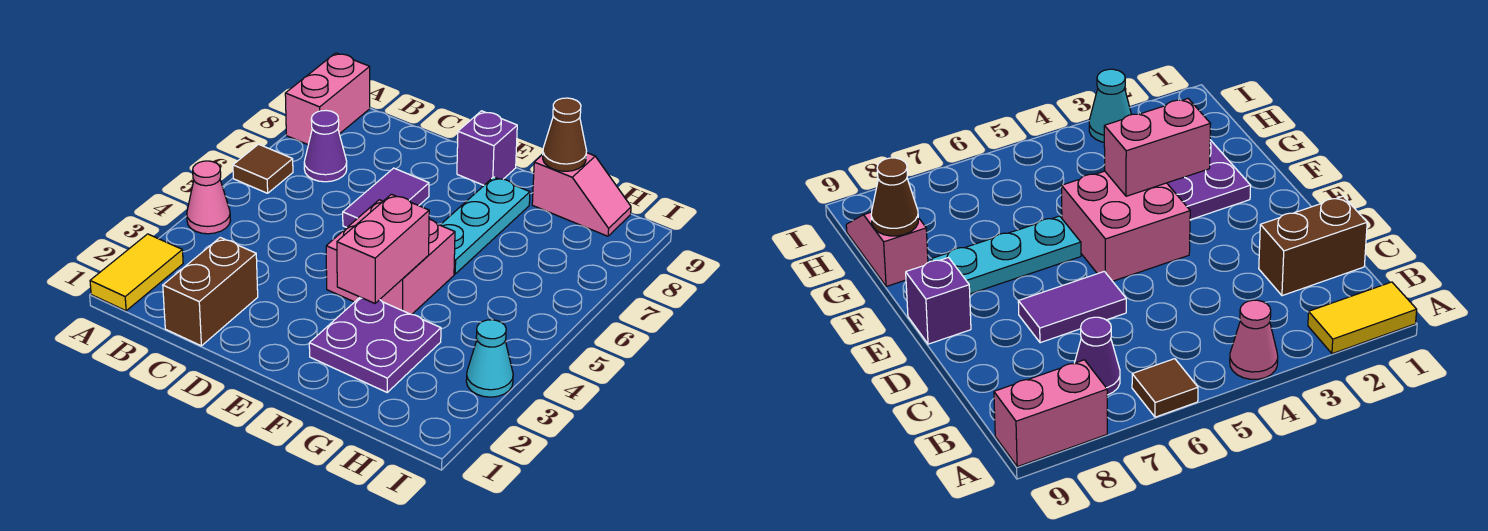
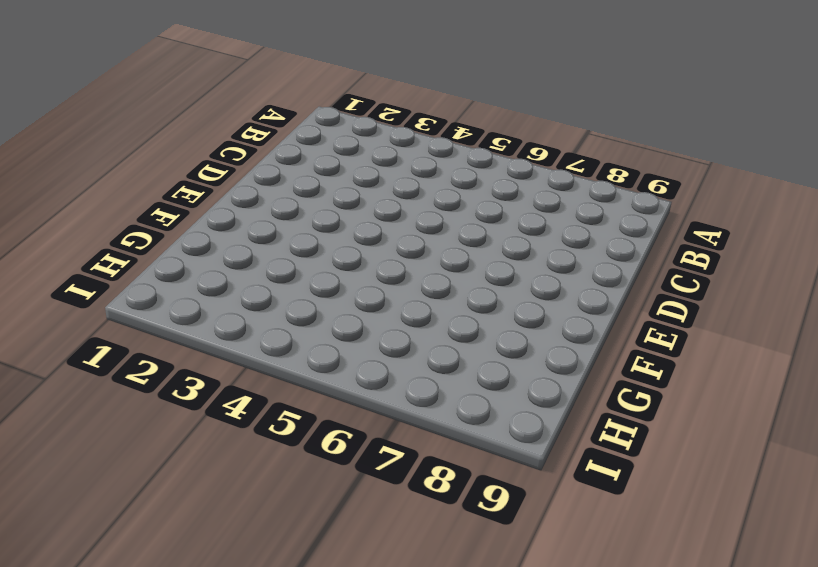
none -> yellow tile A1:A2 level 1
none -> pink cone A4 level 1
none -> brown tile A6 level 1

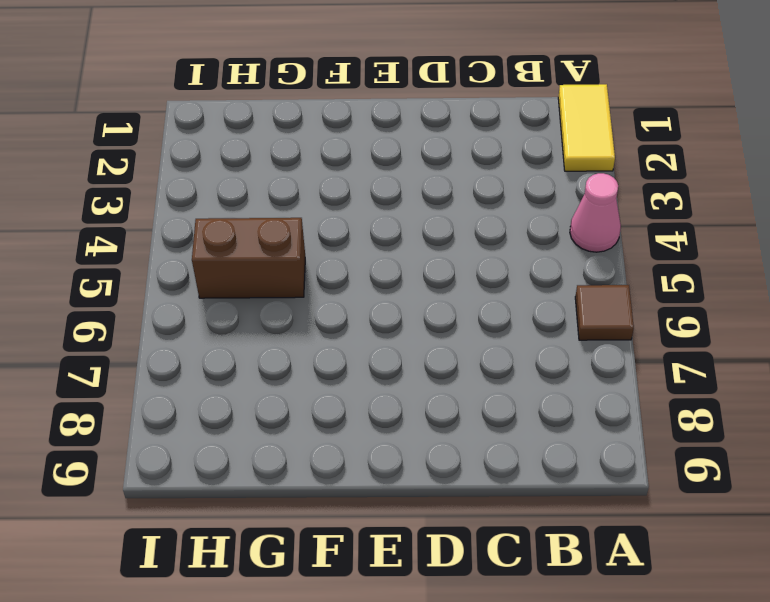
brown brick G5:H5 level 1 -> brown brick C1:C2 level 1
none -> pink brick A8:A9 level 1
none -> purple cone B7 level 1
none -> purple tile D6:D7 level 1

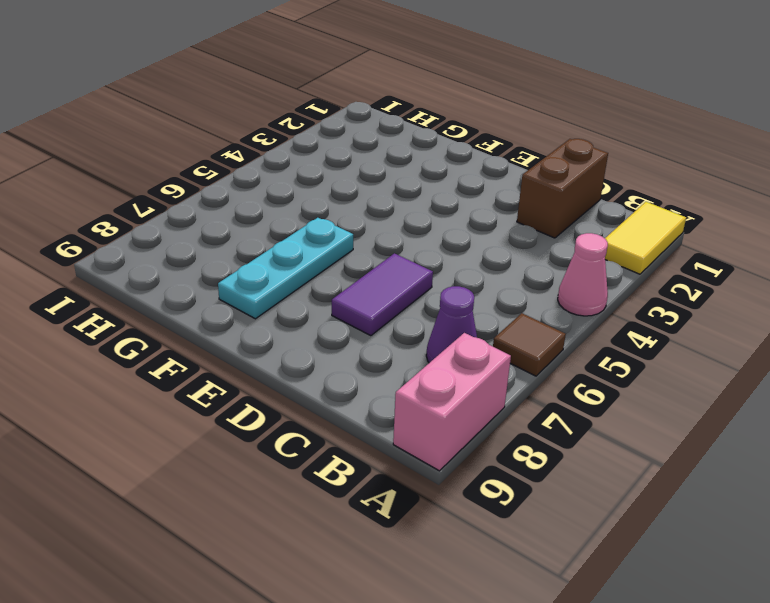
none -> pink brick E4:F5 level 1
none -> purple brick E9 level 1
none -> purple plate F2:G3 level 1

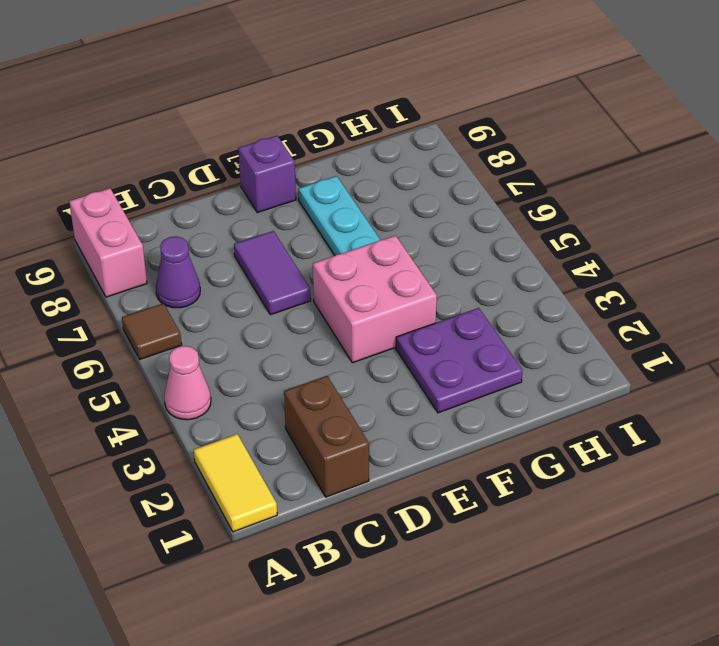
none -> pink slope G9:H9 level 1 top G
none -> cyan cone I3 level 1
none -> pink brick F3:F4 level 2

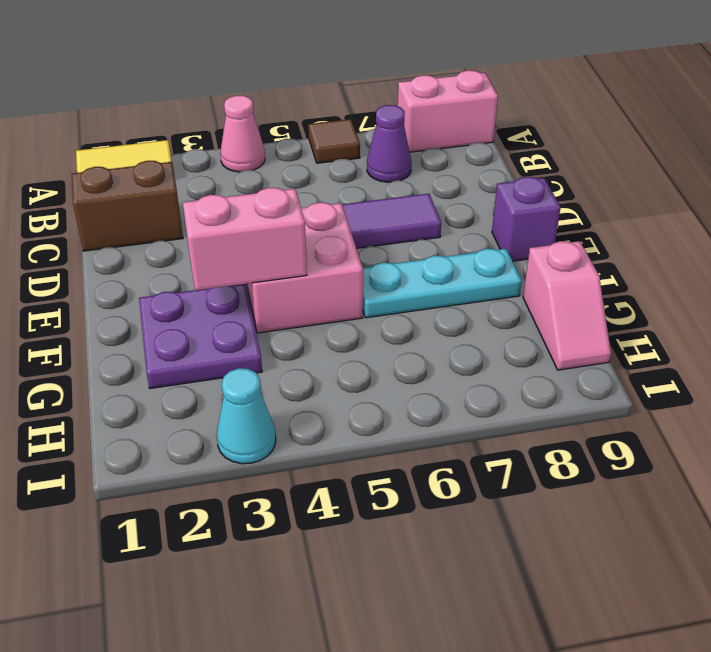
none -> brown cone G9 level 2

